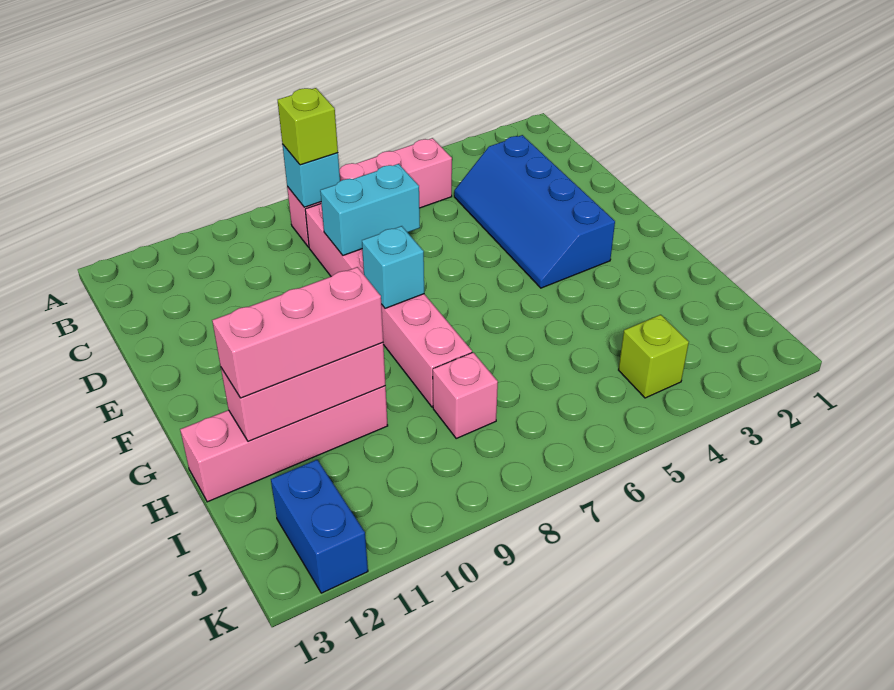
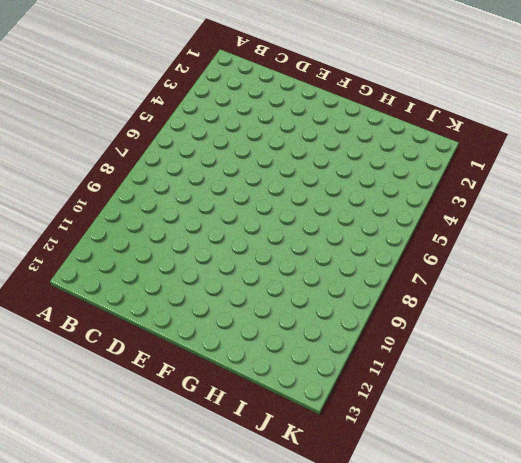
none -> pink brick B5:B8 level 1
none -> blue slope C3:F4 level 1 top 3
none -> pink brick C8:H8 level 1

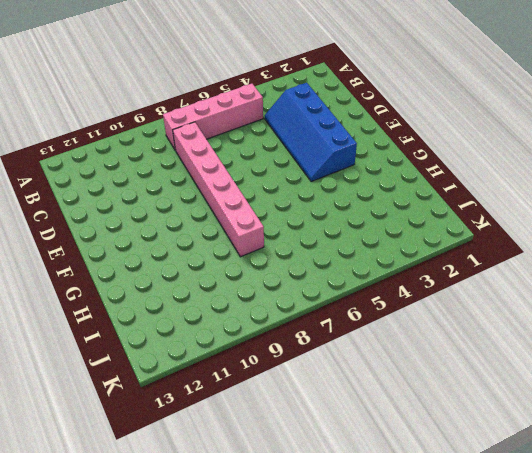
none -> pink brick H10:H13 level 1
none -> pink brick I8 level 1
none -> lime brick J4 level 1

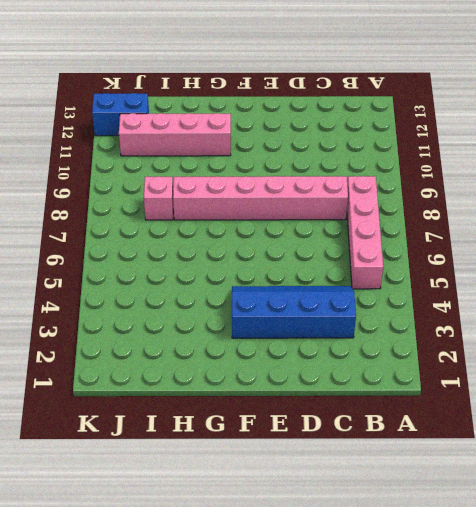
pink brick G11:J11 level 1 -> pink brick H10:H13 level 1
none -> lime brick J4 level 1
none -> cyan brick B8 level 2
none -> cyan brick D7:D8 level 2

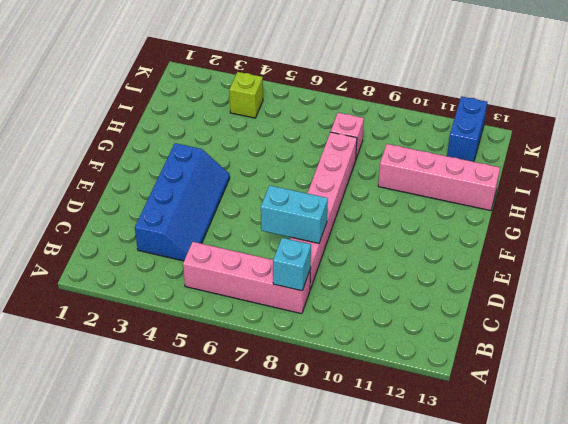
none -> cyan brick F8 level 2
none -> pink brick H10:H12 level 2
none -> lime brick B8 level 3

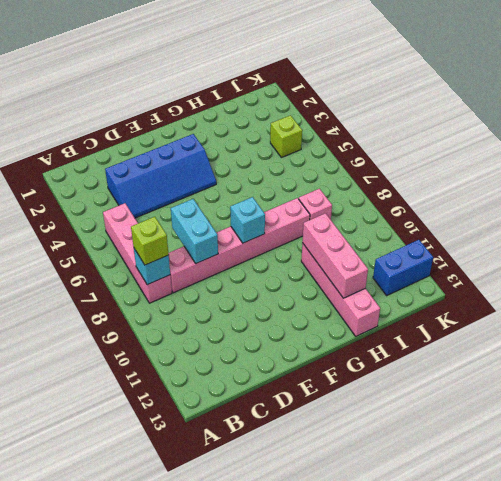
none -> pink brick H10:H12 level 3

